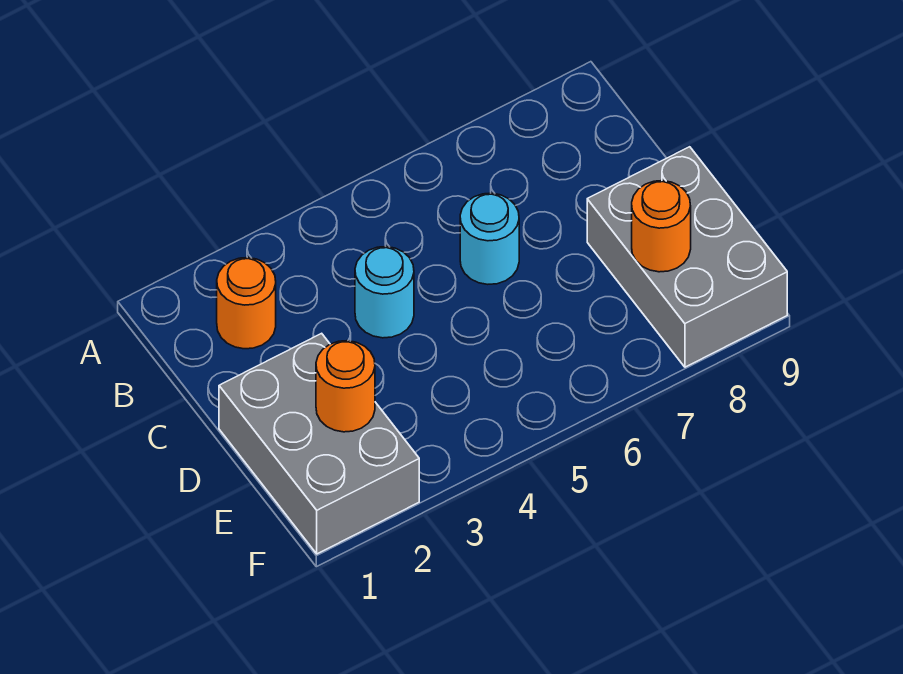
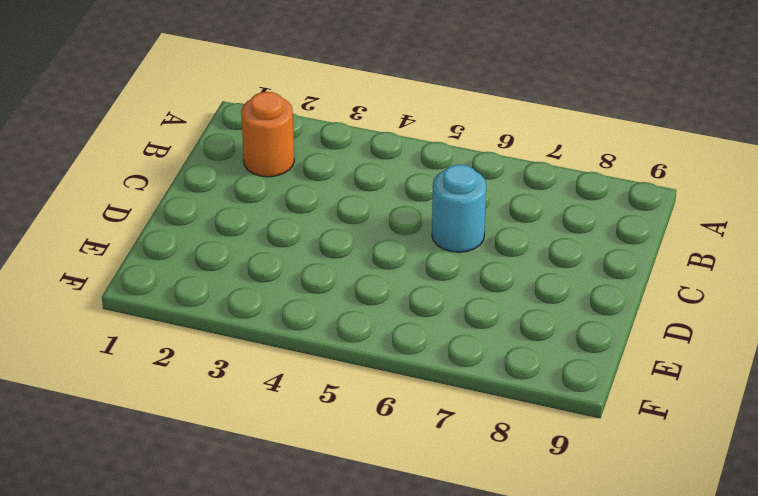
none -> cyan round brick C4 level 1
none -> grey brick D1:F2 level 1

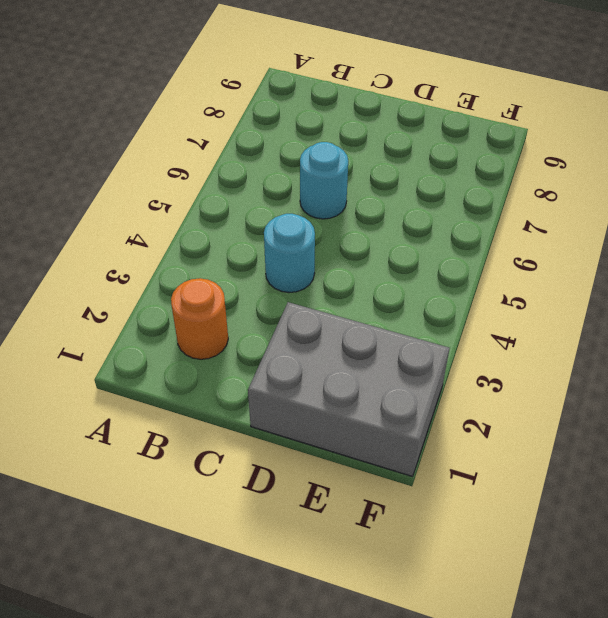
none -> grey brick D8:F9 level 1
none -> orange round brick E2 level 2

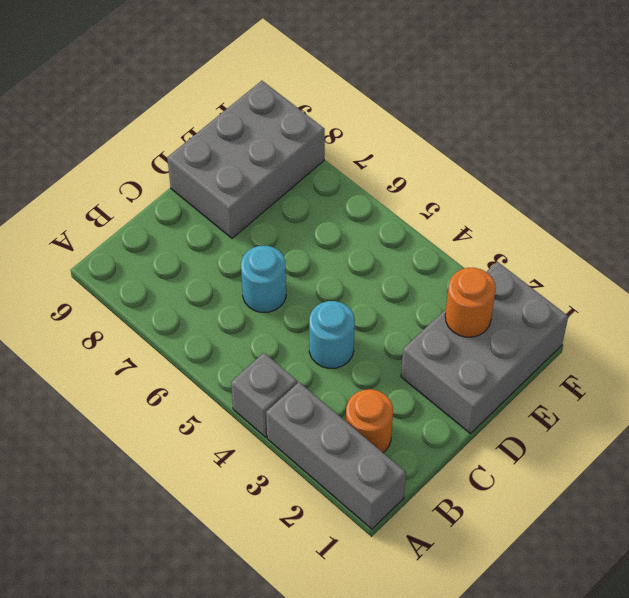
grey brick A1:A3 level 1 -> none
grey brick A4 level 1 -> none
none -> orange round brick E8 level 2

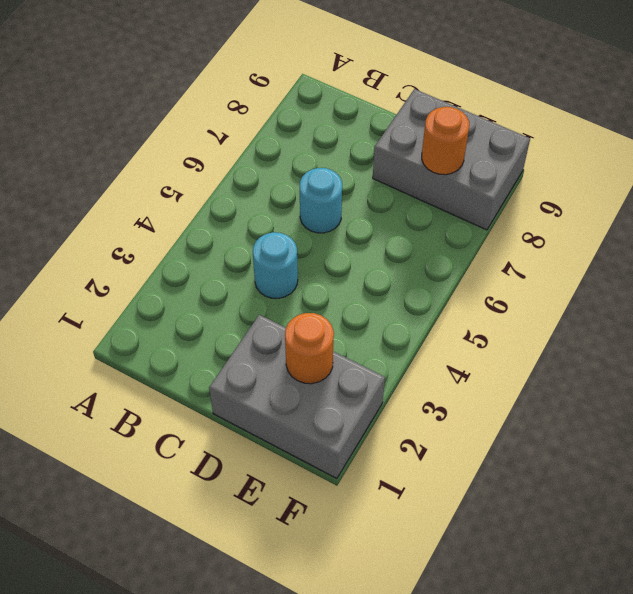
none -> orange round brick B2 level 1

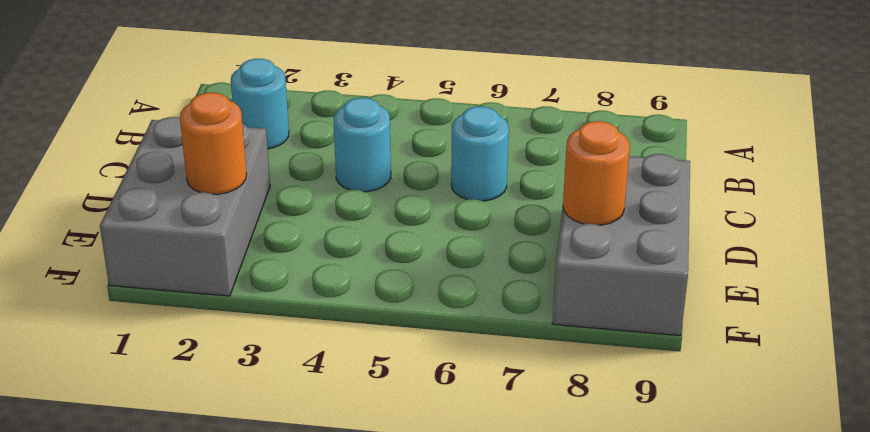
cyan round brick B2 level 1 -> orange round brick B2 level 1

